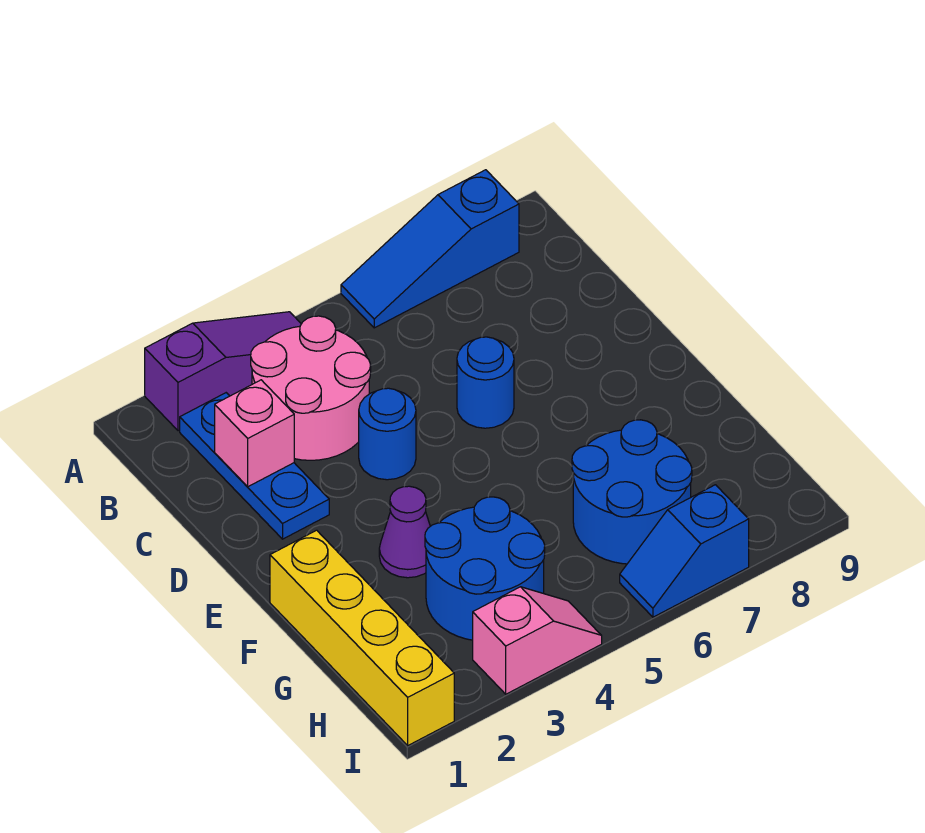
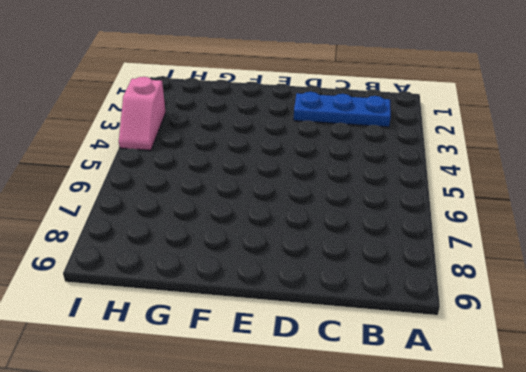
none -> purple slope A2:A4 level 1 top 2
none -> blue slope A6:A8 level 1 top 8
none -> pink round brick B3:C4 level 1

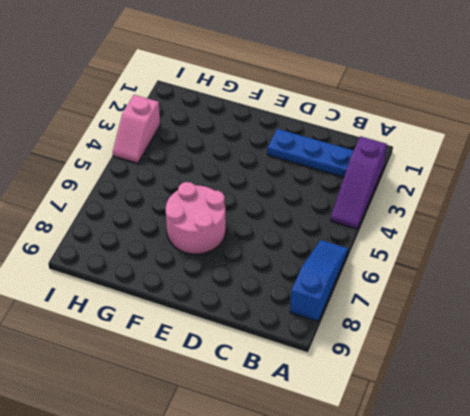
pink round brick E6:F7 level 1 -> pink round brick B3:C4 level 1
none -> blue round brick D4 level 1
none -> blue round brick D6 level 1
none -> yellow brick F1:I1 level 1

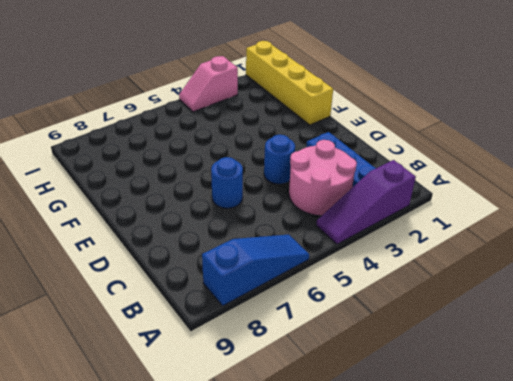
none -> purple cone F3 level 1
none -> blue round brick G3:H4 level 1
none -> blue round brick G6:H7 level 1

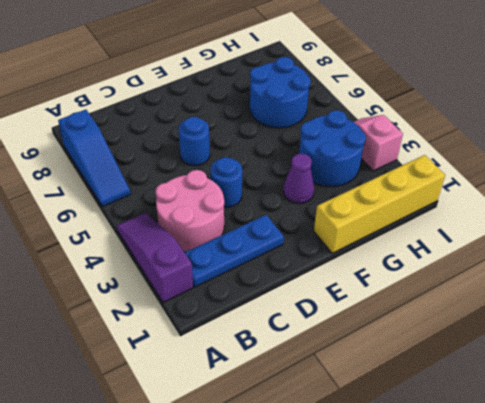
none -> blue slope I6:I7 level 1 top 7
none -> pink brick C2 level 2

